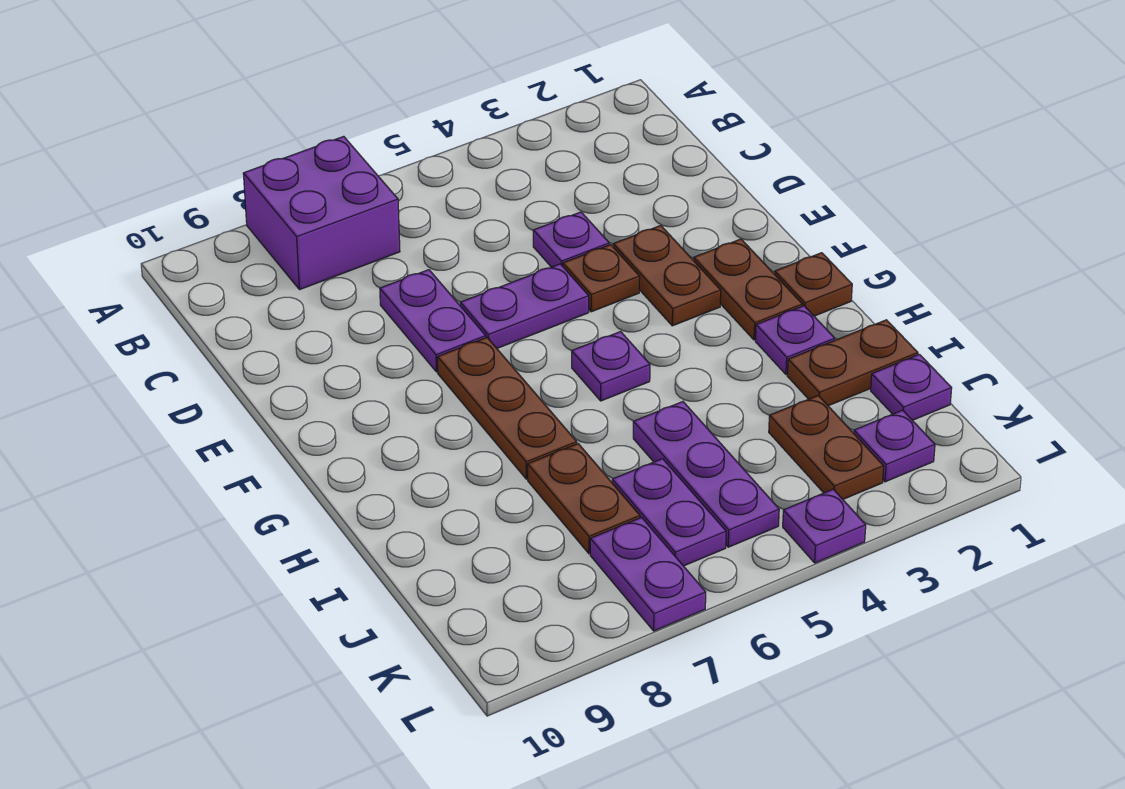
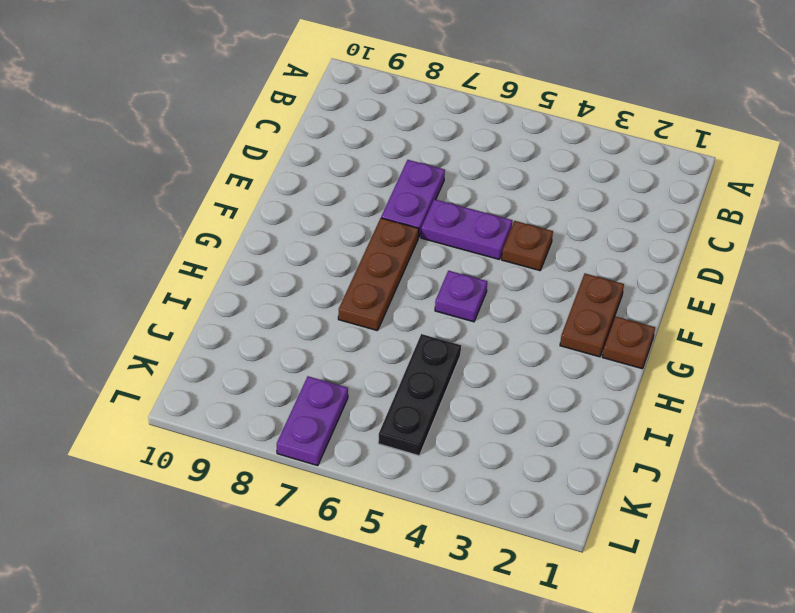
black plate I5:K5 level 1 -> purple plate I5:K5 level 1
none -> purple brick A7:B8 level 1
none -> purple plate D4 level 1
none -> brown plate E3:F3 level 1

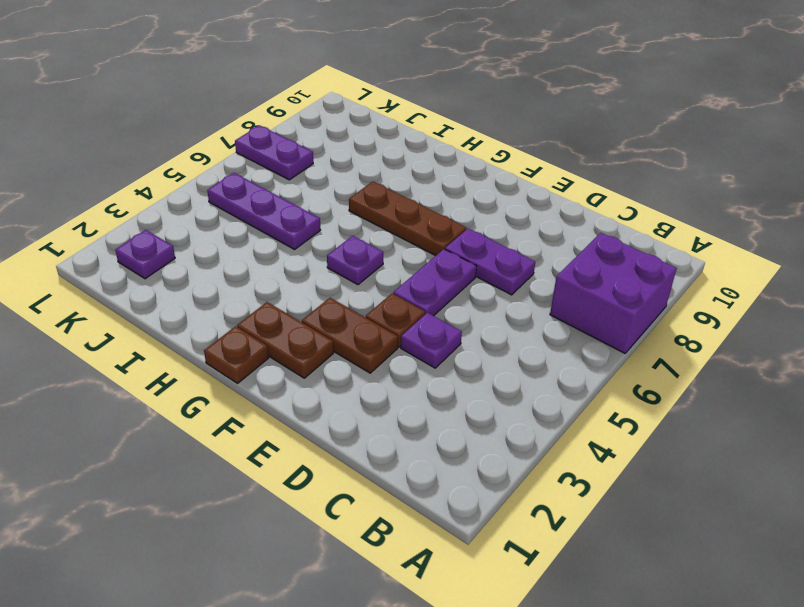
none -> purple plate H2 level 1
none -> brown plate I1:I2 level 1
none -> brown plate I7:J7 level 1

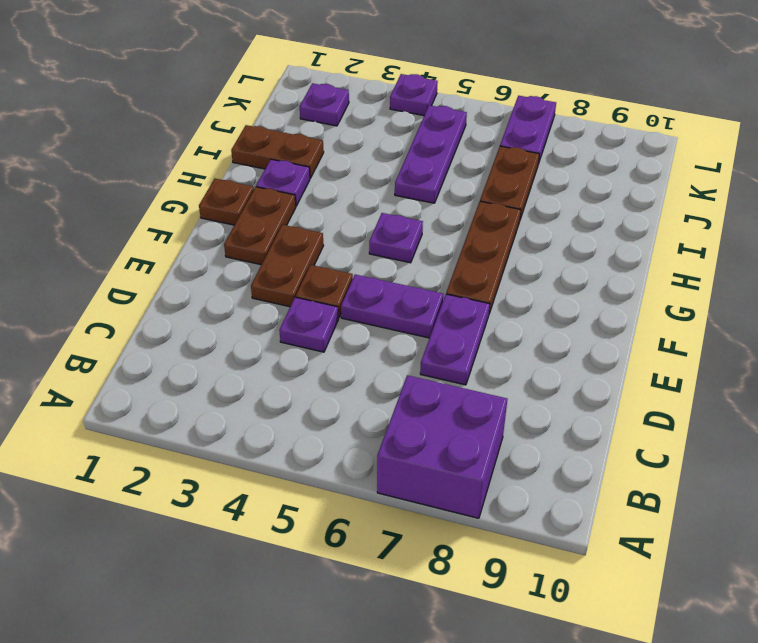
none -> purple plate J1 level 1
none -> brown plate J3:K3 level 1
none -> purple plate J6:K6 level 1

